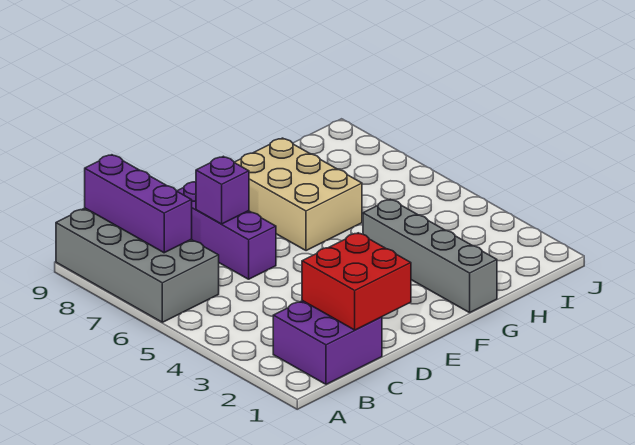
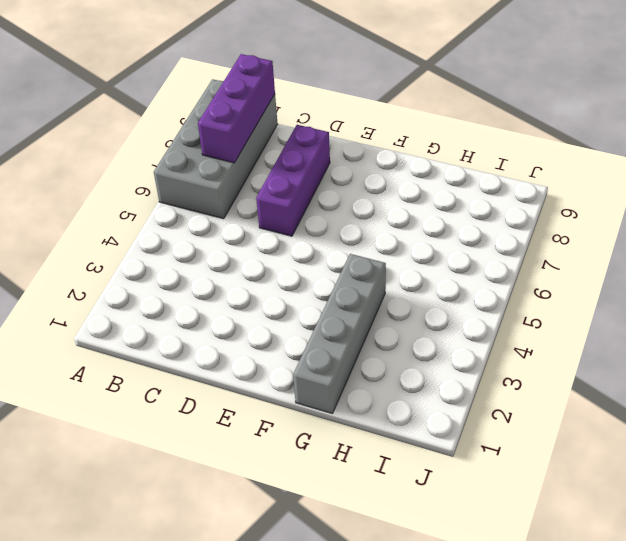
none -> purple brick B1:C2 level 1
none -> tan brick F6:G8 level 1

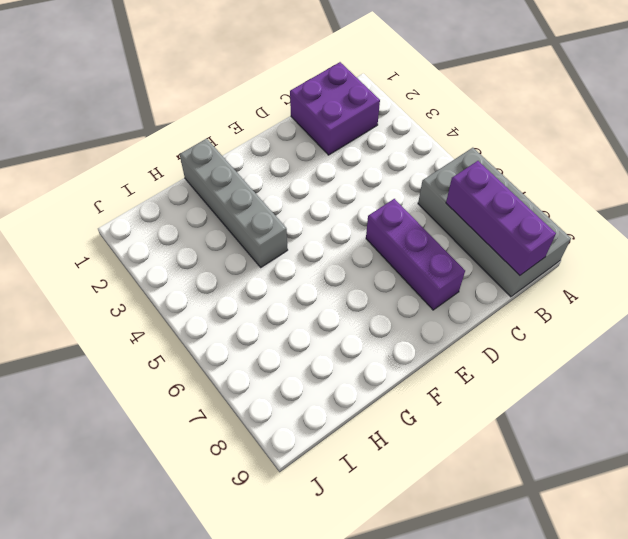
none -> tan brick F6:G8 level 1
none -> red brick C1:D2 level 2

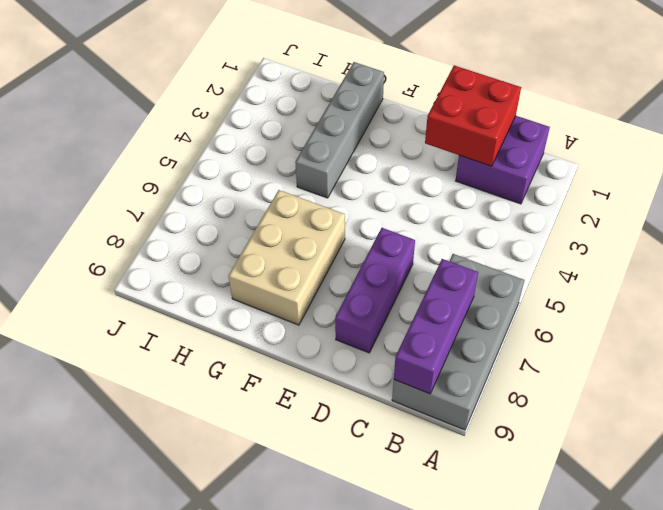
none -> purple brick D7 level 2

